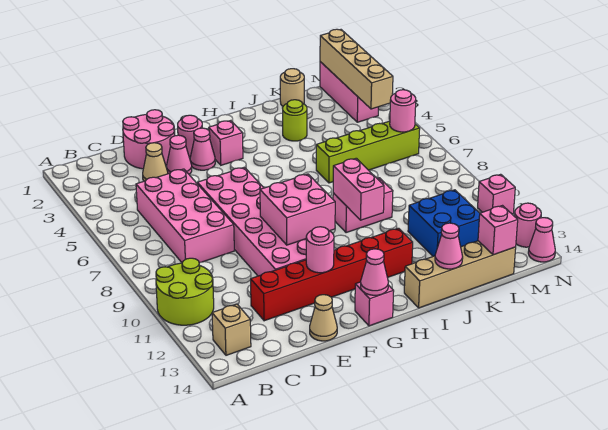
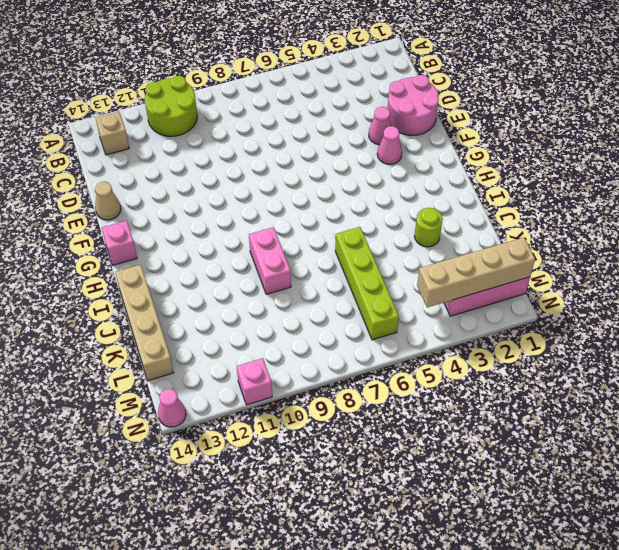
none -> pink brick C5:D8 level 1
none -> tan cone D3 level 1
none -> red brick D12:I12 level 1
none -> pink brick E6:F11 level 1

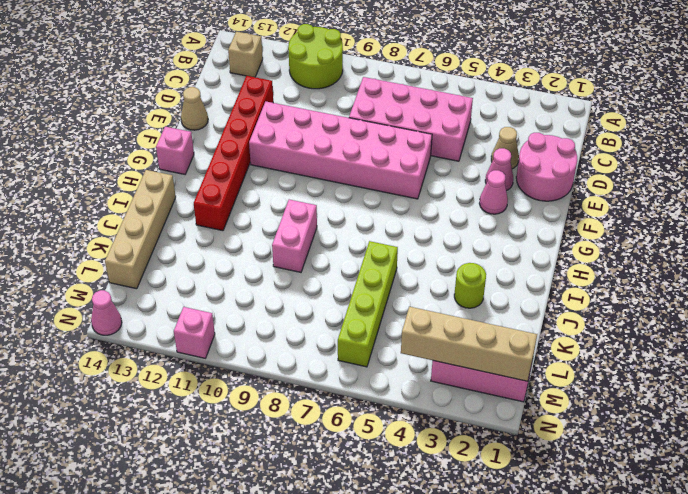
none -> pink round brick F2 level 1
none -> pink brick G3 level 1
none -> tan round brick K1 level 1
none -> blue brick K11:L12 level 1

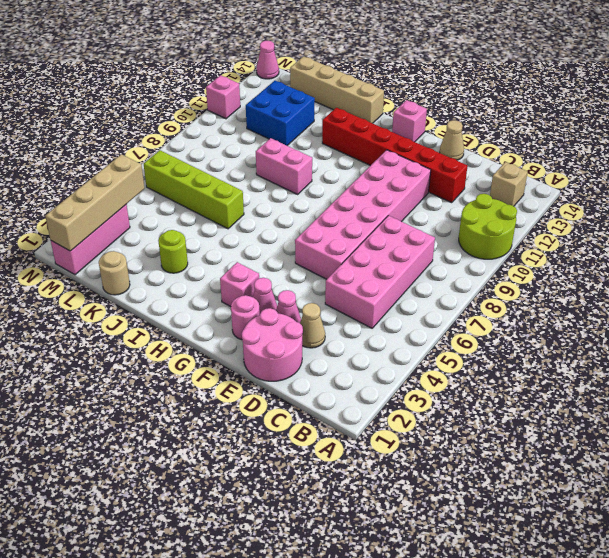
none -> pink round brick N13 level 1
none -> pink brick F9:G10 level 2
none -> pink round brick F12 level 2
none -> pink cone G14 level 2

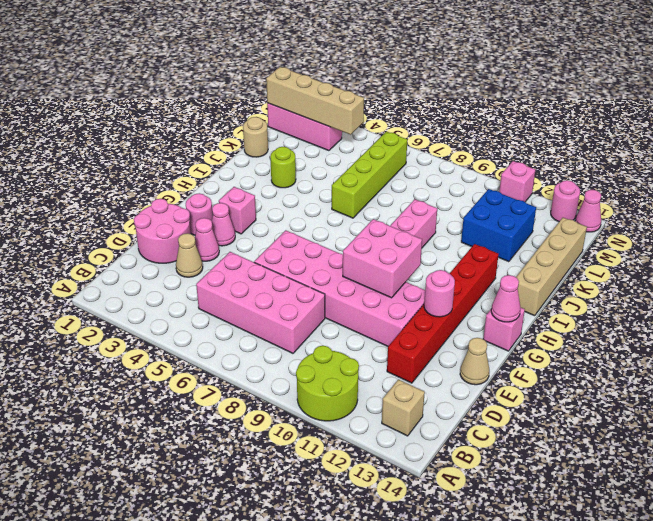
none -> pink brick I9:I10 level 2
none -> pink cone J14 level 2
none -> pink brick L14 level 2
none -> pink round brick M6 level 2

